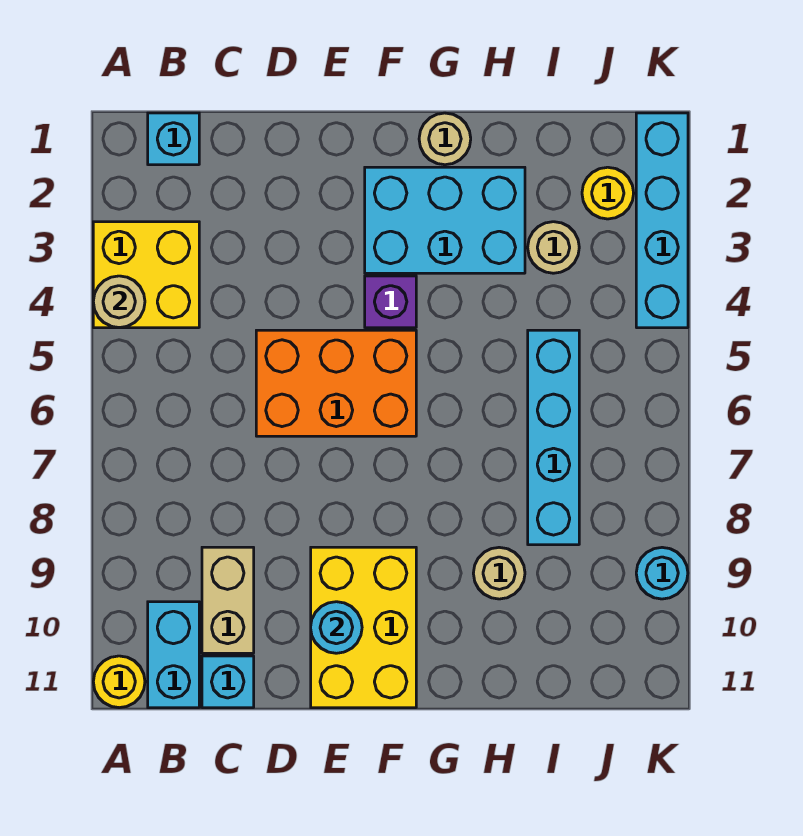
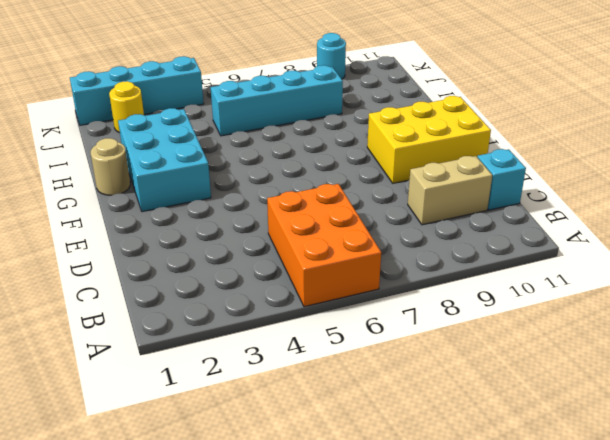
orange brick A5:C6 level 1 -> orange brick D5:F6 level 1
none -> yellow brick A3:B4 level 1
none -> yellow round brick A11 level 1
none -> cyan brick B1 level 1

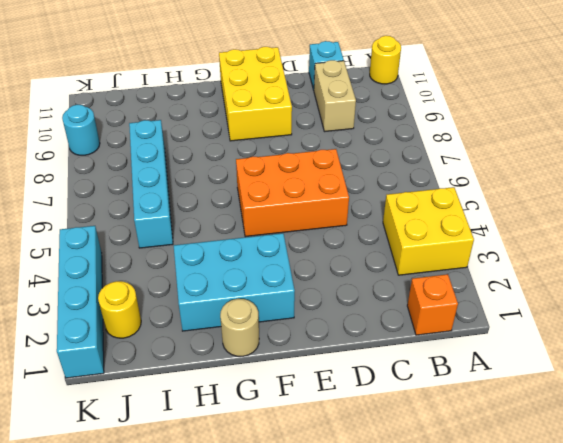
orange brick B1 level 1 -> cyan brick B1 level 1
none -> cyan brick B10:B11 level 1
none -> purple brick F4 level 1
none -> tan round brick H9 level 1

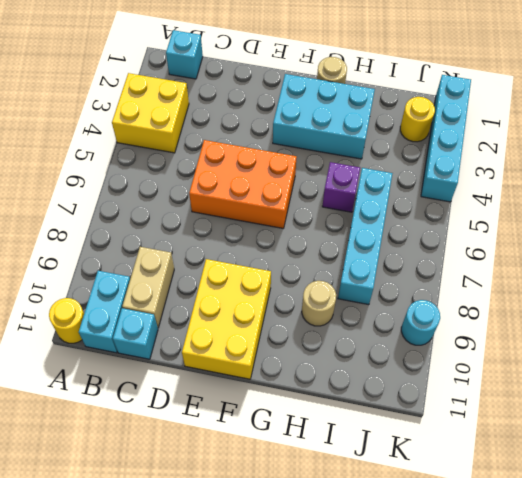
purple brick H5 level 1 -> purple brick F4 level 1
none -> tan round brick I3 level 1
none -> tan round brick A4 level 2
none -> cyan round brick E10 level 2

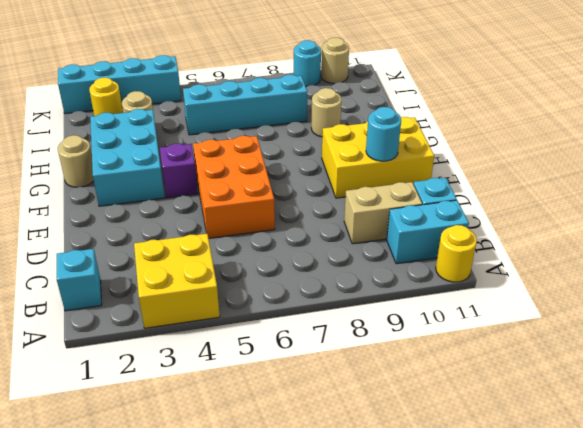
tan round brick K10 level 1 -> tan round brick A4 level 2

